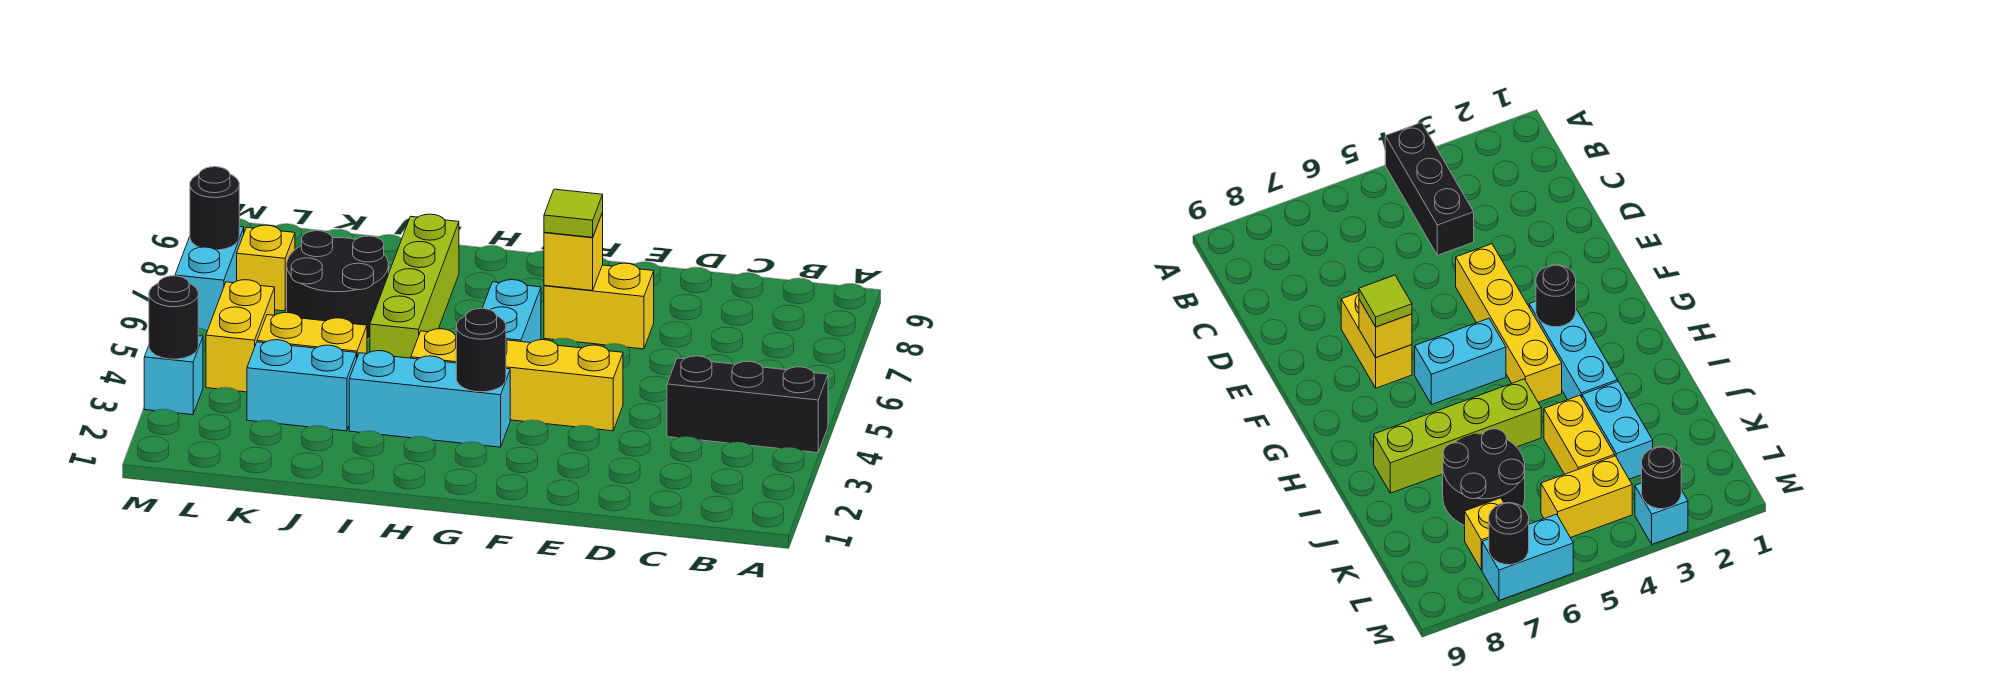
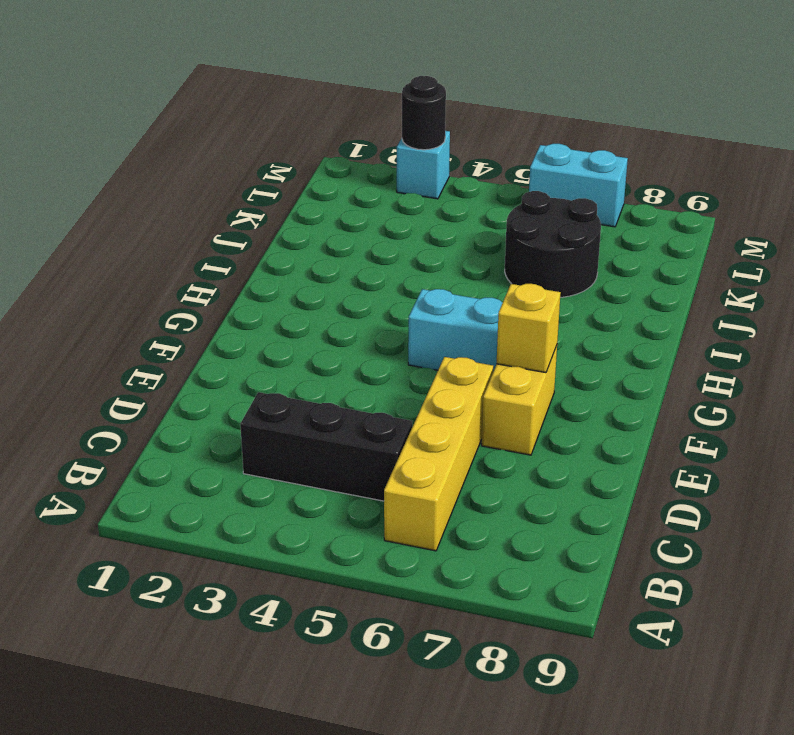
yellow brick B6:E6 level 1 -> yellow brick E4:H4 level 1
black brick C3:C5 level 1 -> black brick A4:C4 level 1
none -> cyan brick G3:I3 level 1
none -> lime brick I5:I8 level 1
none -> cyan brick J3:K3 level 1

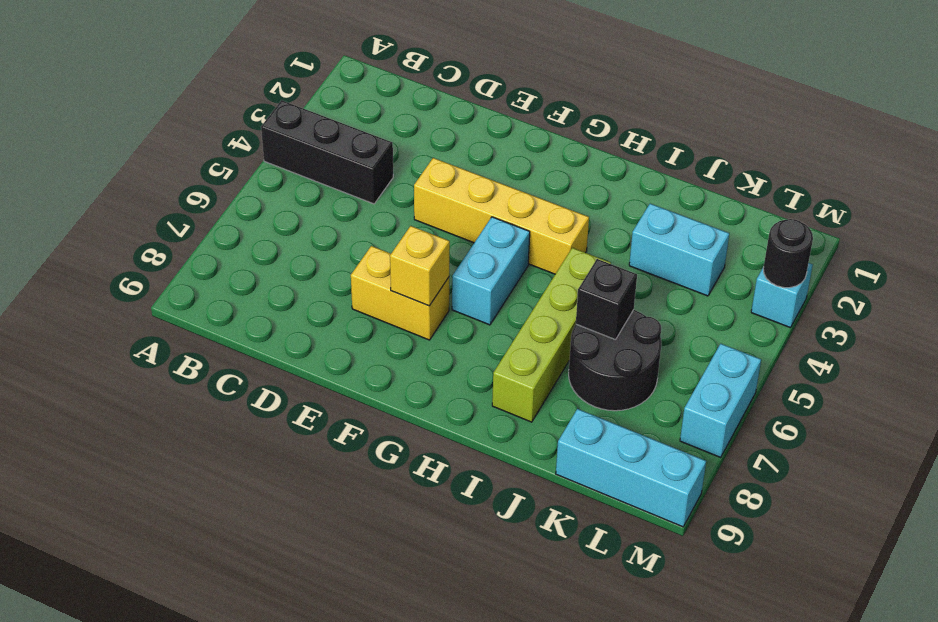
black brick J6 level 2 -> none
cyan brick K9:M9 level 1 -> cyan brick G3:I3 level 1
none -> yellow brick J4:K4 level 1
none -> yellow brick L4:L5 level 1
none -> yellow brick L7 level 1

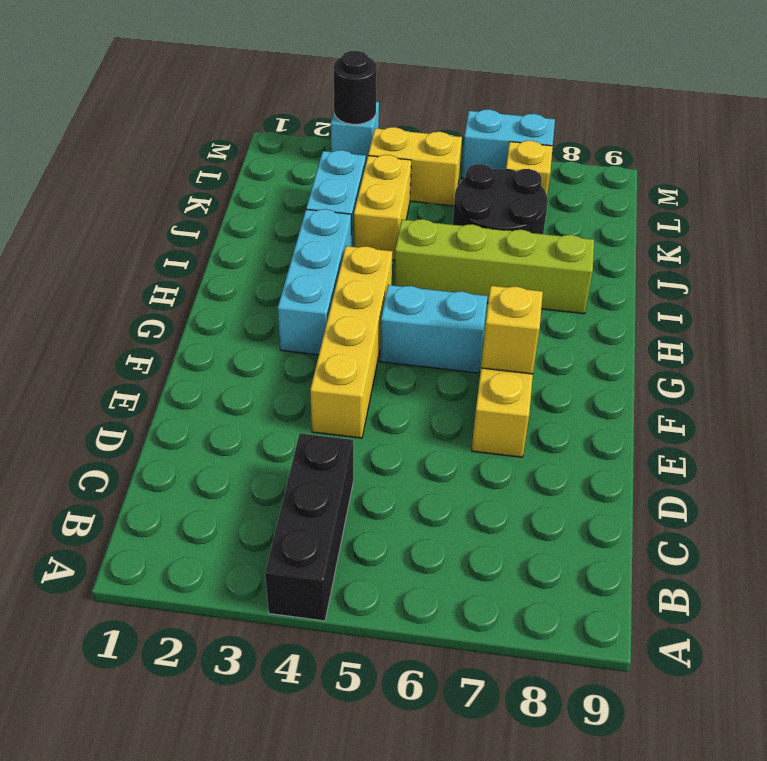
none -> black round brick G3 level 2
none -> black round brick M7 level 2
none -> lime tile F7 level 3

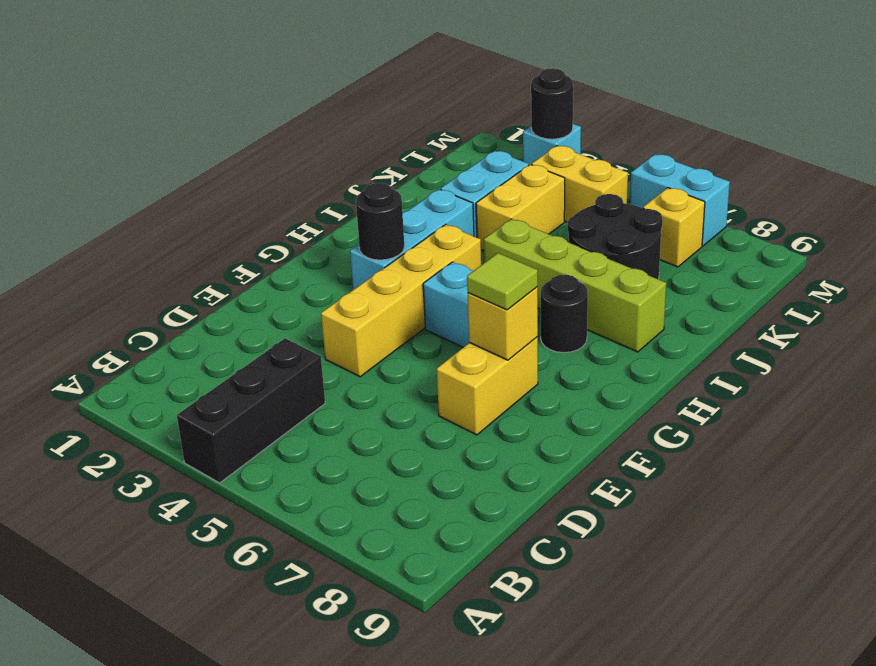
black round brick H7 level 1 -> black round brick M7 level 2

